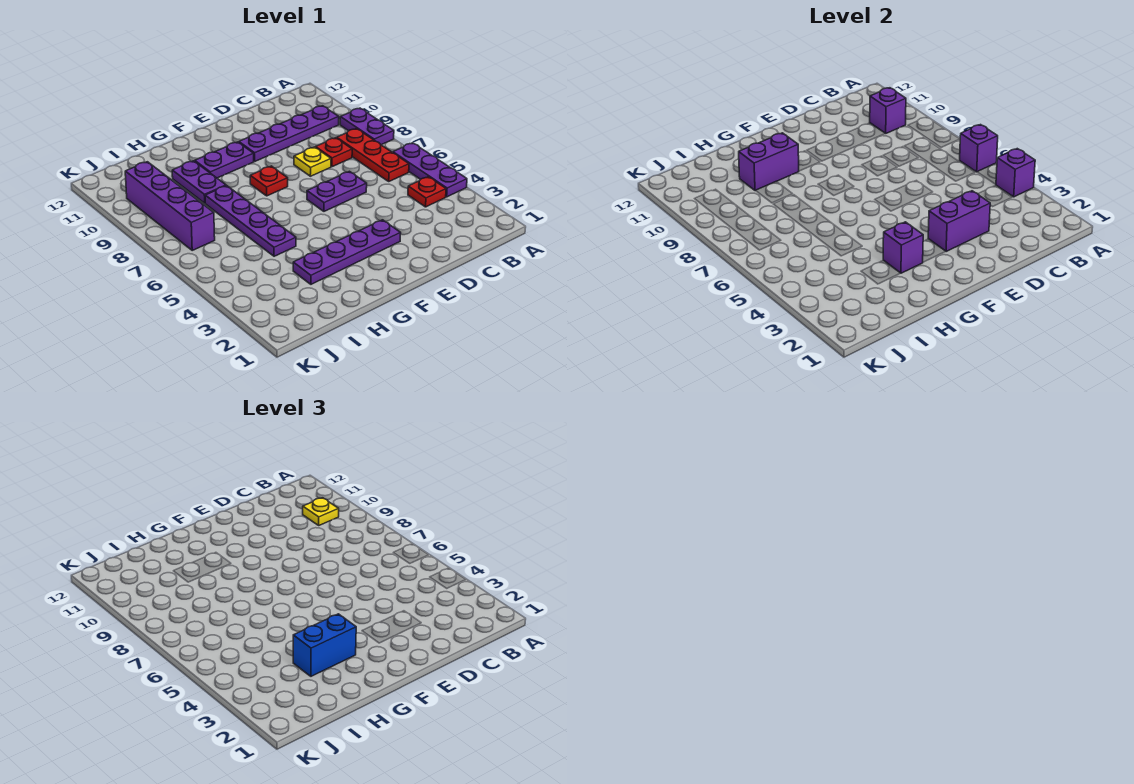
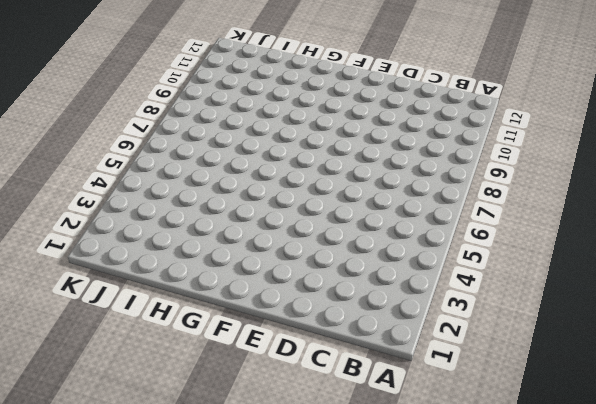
none -> purple plate A4:A6 level 1
none -> purple plate A8:A9 level 1
none -> red plate B4 level 1

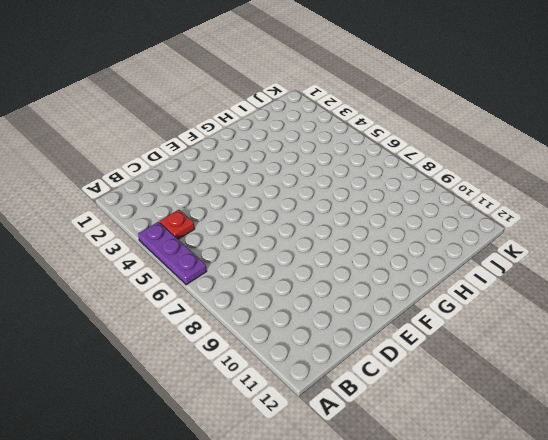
none -> purple plate A8:A9 level 1
none -> red plate B6:B8 level 1
none -> purple plate B10:E10 level 1

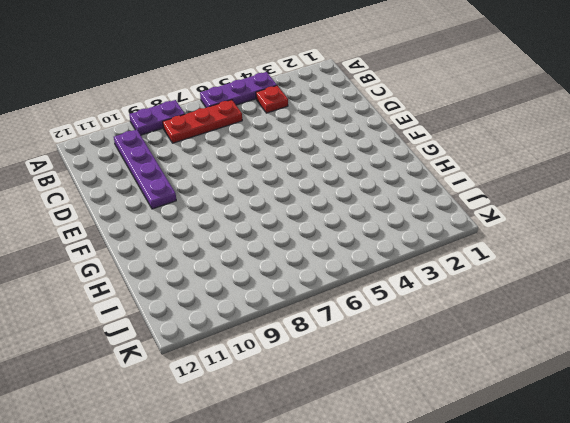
none -> red plate C8 level 1
none -> purple plate D6:E6 level 1
none -> yellow plate D8 level 1

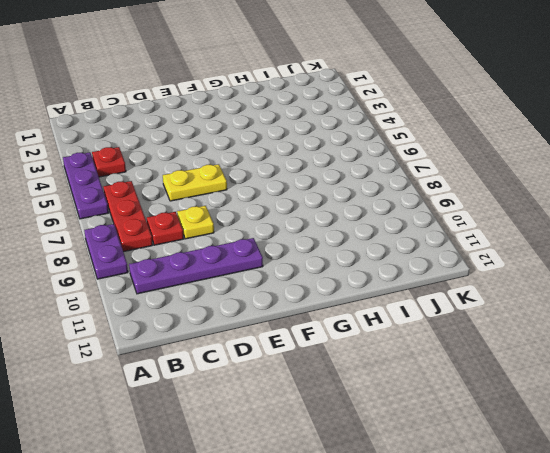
yellow plate D6:E6 level 1 -> purple plate D6:E6 level 1
none -> purple plate E3:H3 level 1
none -> red plate F8 level 1
none -> purple plate F10:G10 level 1

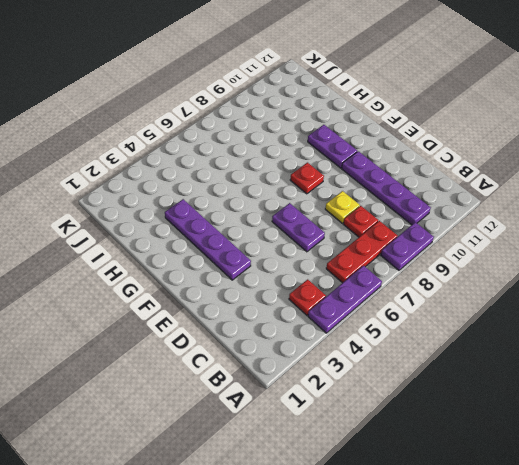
none -> purple plate H5:H8 level 1
none -> purple plate H9:H10 level 1
none -> purple brick J7:J10 level 1

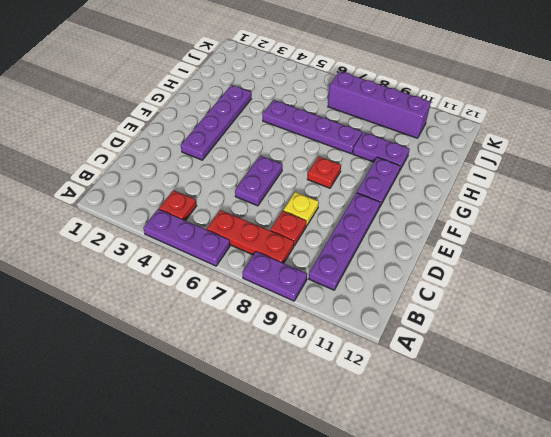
none -> purple brick A4 level 2
none -> purple brick A6 level 2
none -> purple brick B10 level 2

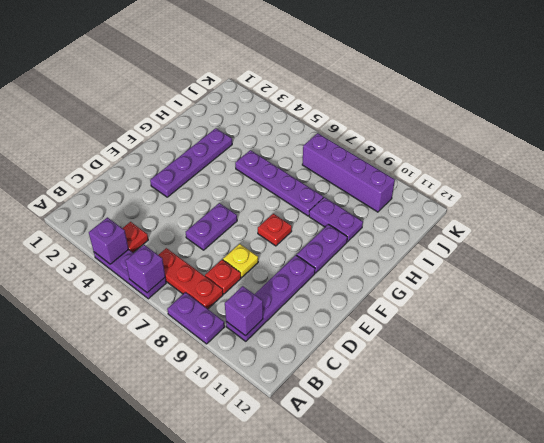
none -> purple brick D3:E3 level 2
none -> purple brick G3 level 2
none -> purple brick G10:H10 level 2

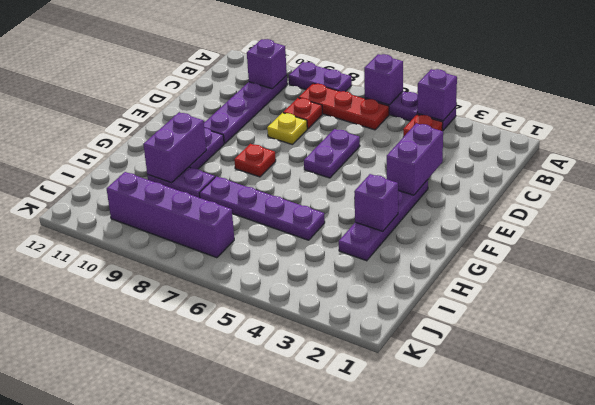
none -> yellow plate B10 level 3
none -> blue brick G3:H3 level 3

